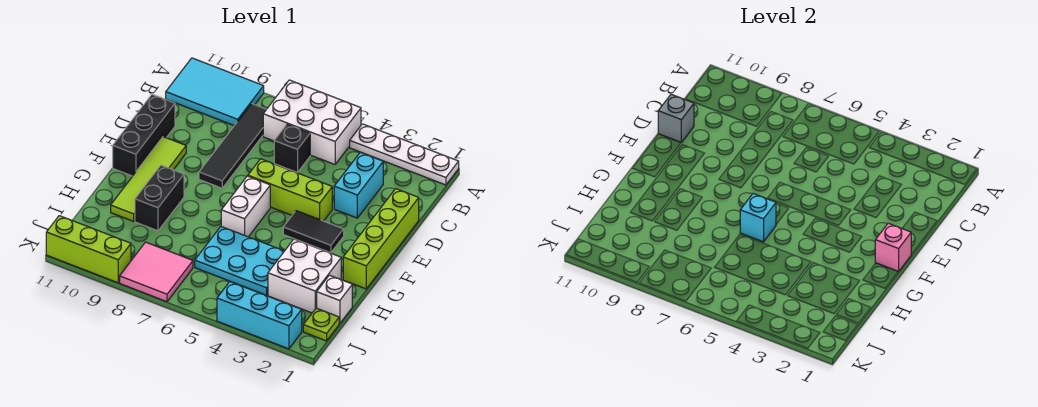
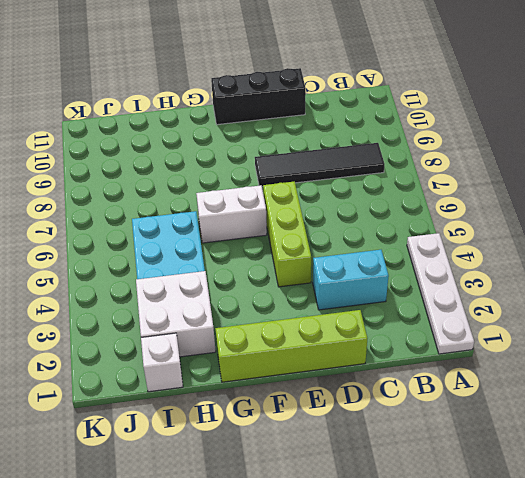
none -> white brick A5:B7 level 1
none -> cyan tile A9:B11 level 1
none -> black brick C6 level 1

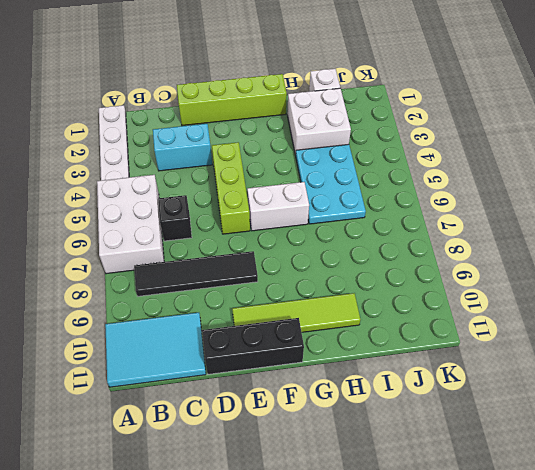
cyan tile A10:C11 level 1 -> cyan tile A9:B11 level 1
none -> black tile F3:F4 level 1
none -> black brick G9:H9 level 1
none -> lime plate J1 level 1

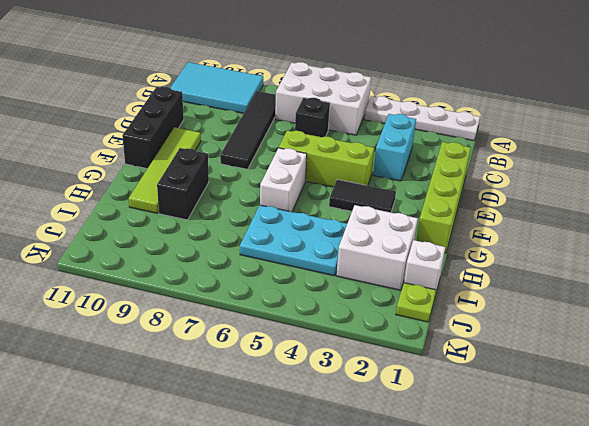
none -> pink tile J7:K8 level 1
none -> cyan brick K2:K4 level 1
none -> lime brick K9:K11 level 1

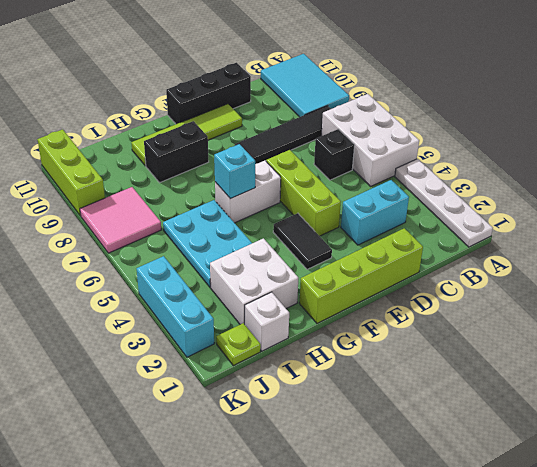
none -> grey brick D11 level 2
none -> pink brick F1 level 2

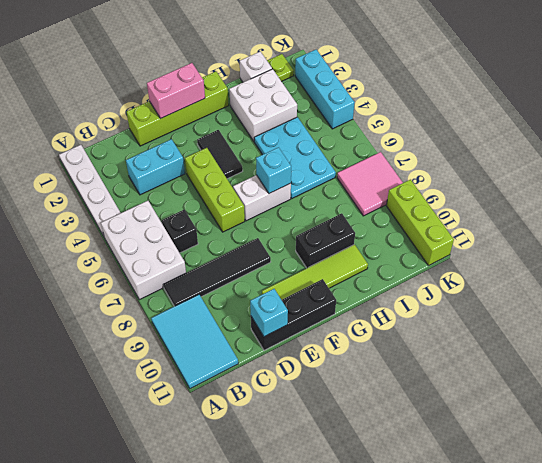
cyan brick D11 level 2 -> grey brick D11 level 2
pink brick E1:F1 level 2 -> pink brick F1 level 2

